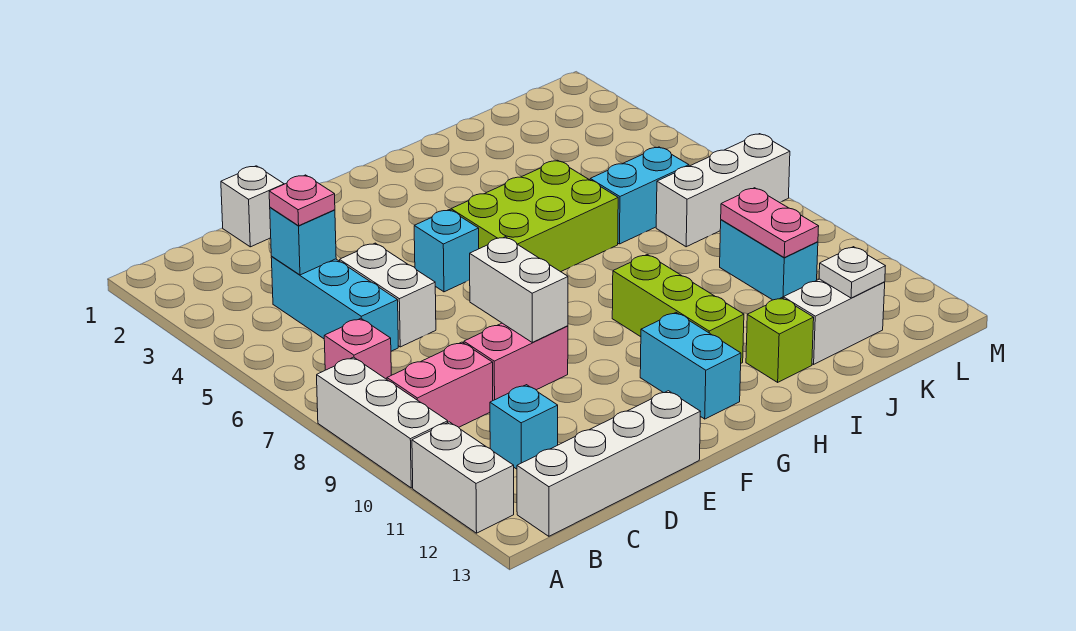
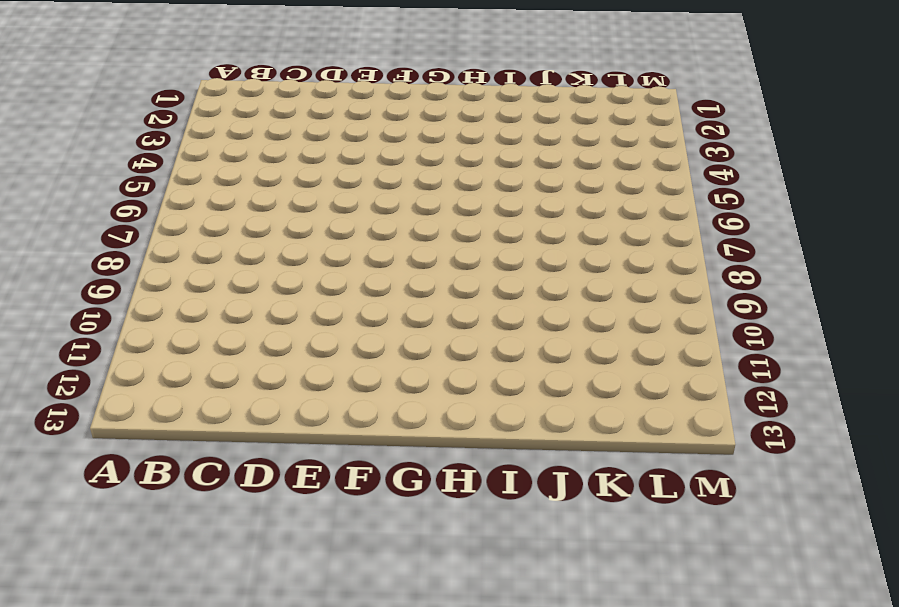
none -> white brick A8:A10 level 1
none -> white brick A11:A12 level 1
none -> pink brick B7 level 1

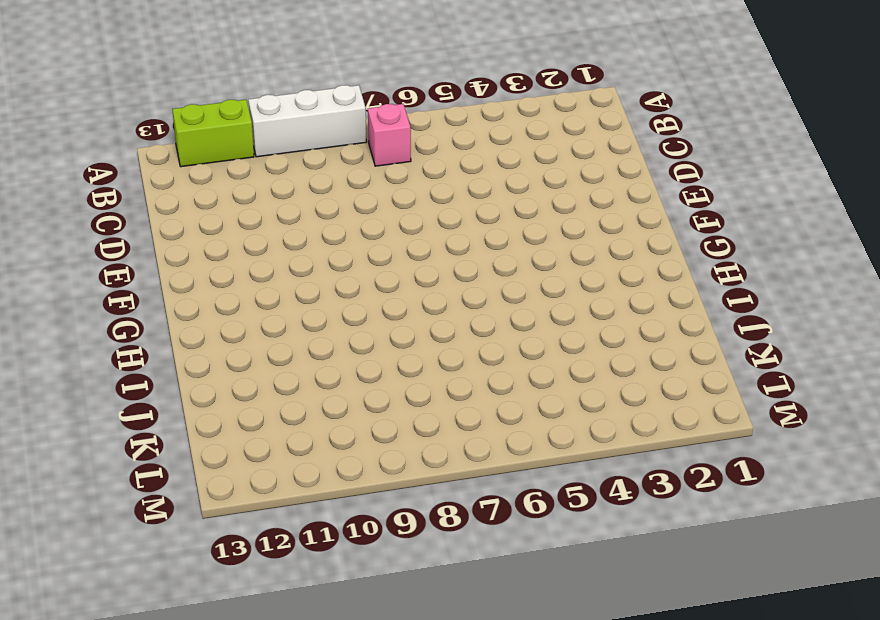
lime brick A11:A12 level 1 -> white brick A11:A12 level 1
none -> pink brick B9:C9 level 1
none -> white brick B13:E13 level 1
none -> cyan brick C4:C6 level 1

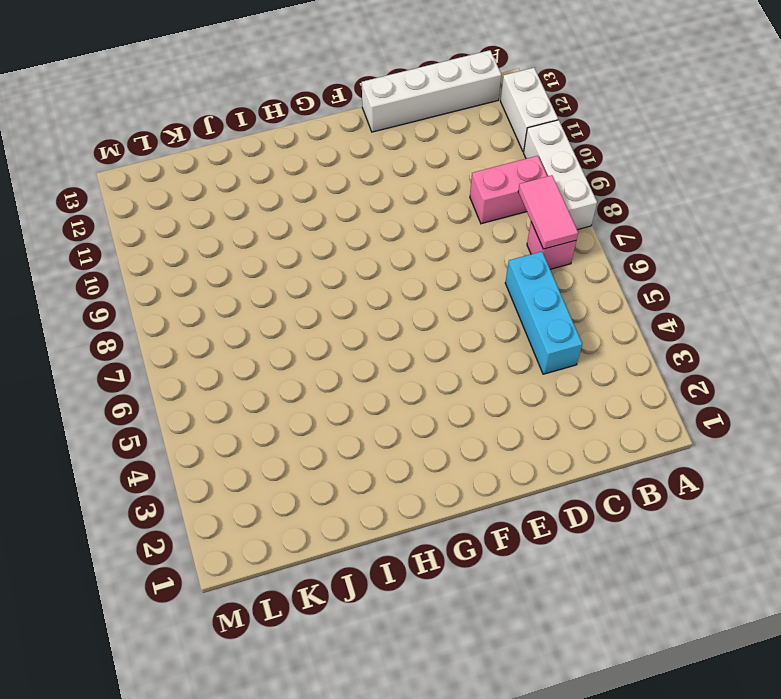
pink tile B7:B8 level 2 -> none
none -> cyan brick C11 level 1
none -> white brick D1 level 1
none -> white brick D5:D6 level 1

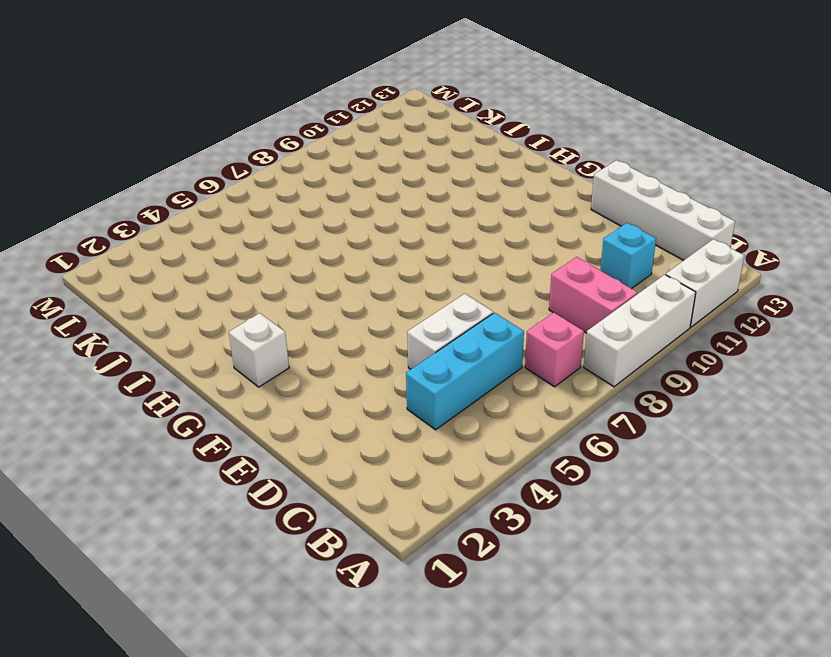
white brick G2 level 1 -> white brick D1 level 1
none -> pink brick D9:E9 level 1
none -> cyan brick F5 level 1
none -> lime brick G5:I6 level 1

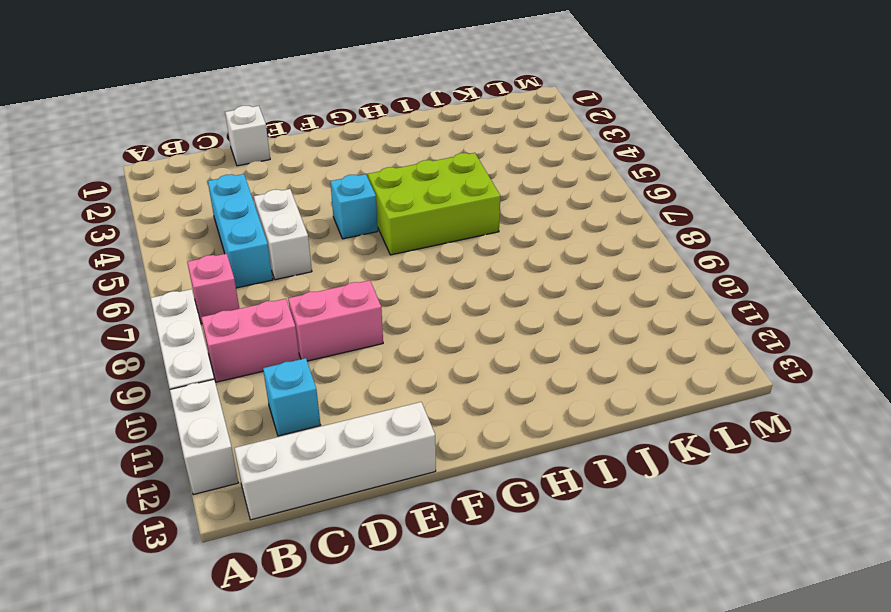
none -> cyan brick G11:G12 level 1
none -> lime brick H9:H11 level 1
none -> lime brick I12 level 1

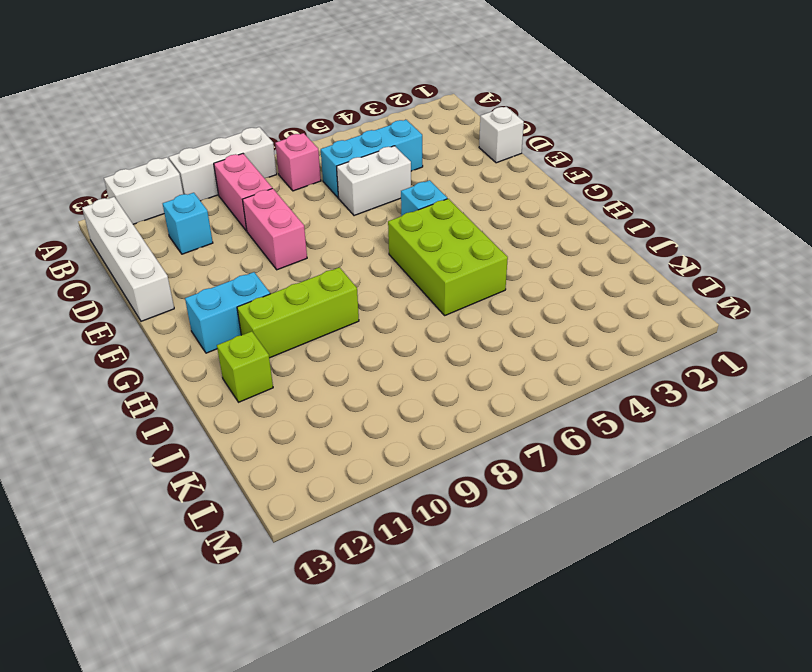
none -> cyan brick J6:K6 level 1
none -> white brick J12:K12 level 1
none -> white brick K7:M7 level 1

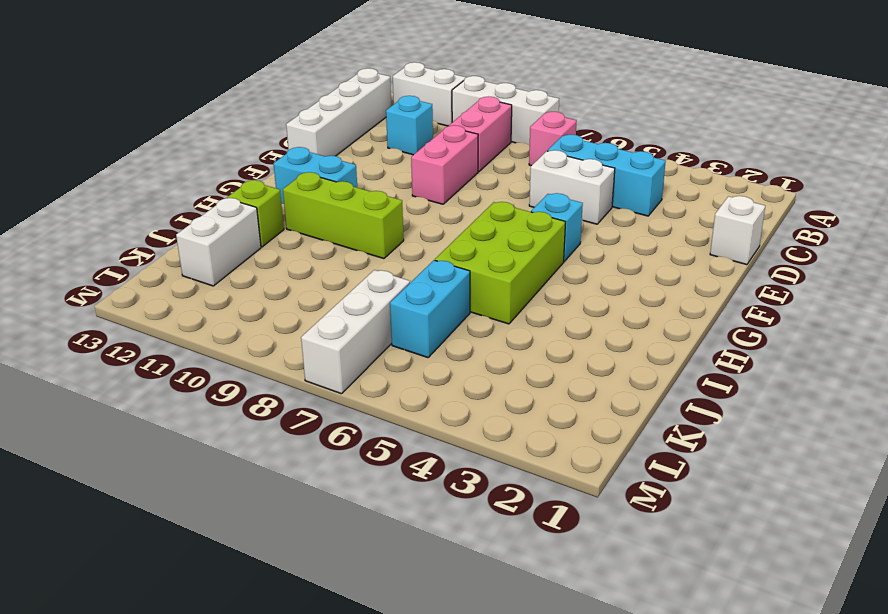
none -> cyan brick K9:K10 level 1
none -> cyan brick C4 level 2
none -> white brick E8:E9 level 2

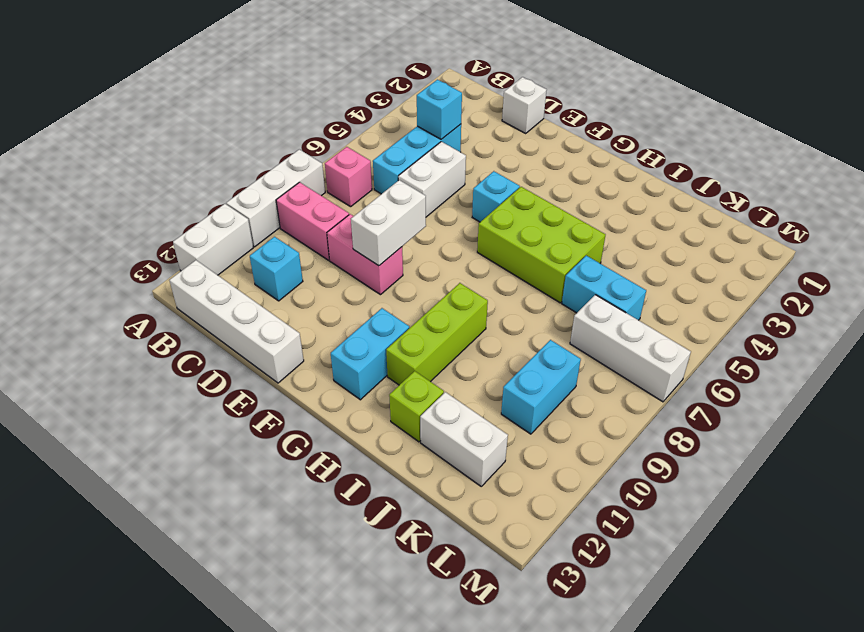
none -> pink plate K9:K10 level 2
none -> white plate K12 level 2
none -> pink plate C4 level 3

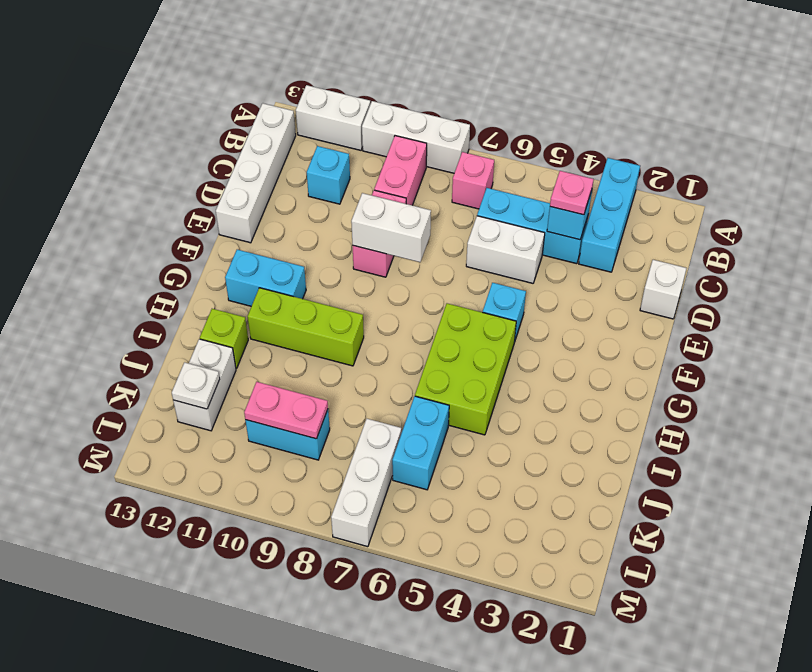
cyan brick A3:C3 level 1 -> none

